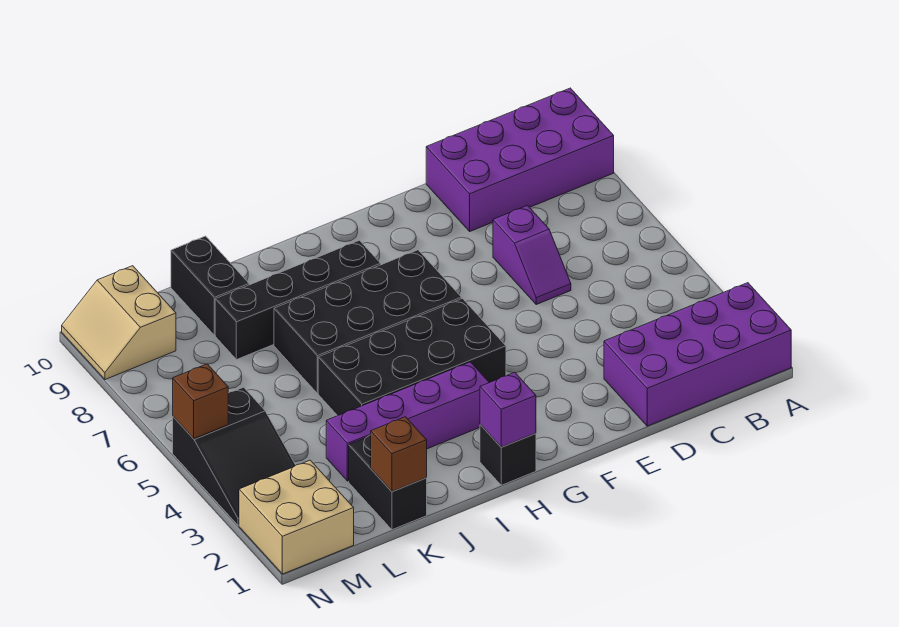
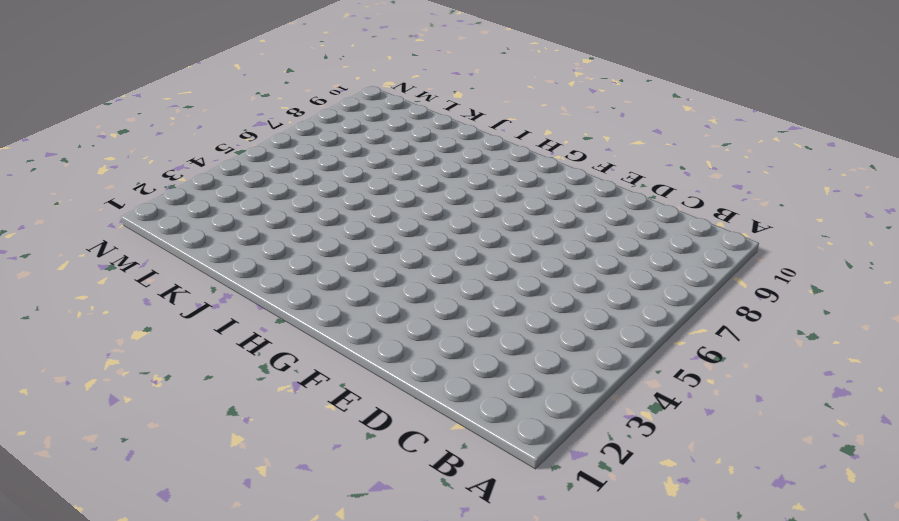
none -> purple brick A1:D2 level 1
none -> purple brick A9:D10 level 1
none -> purple slope D6:D7 level 1 top 7

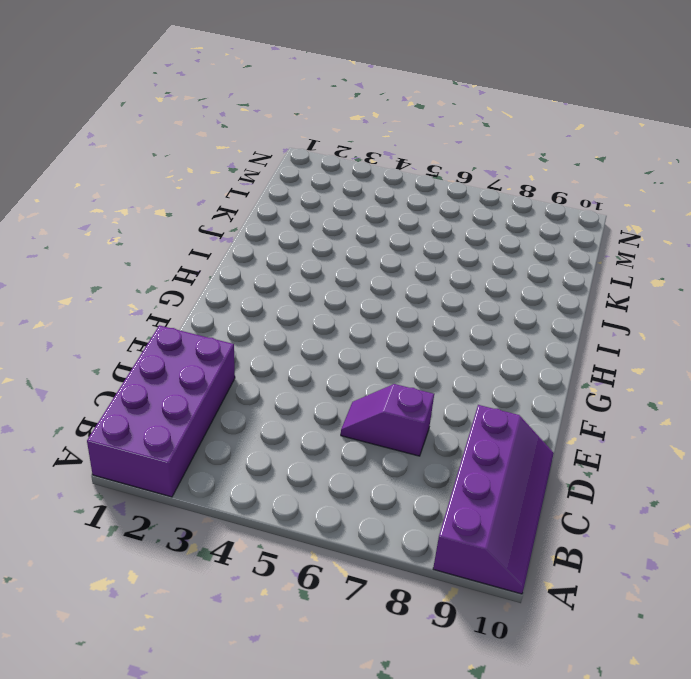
purple slope A9:D10 level 1 top 9 -> purple brick A9:D10 level 1
none -> black brick G4:J5 level 1
none -> black brick G6:J7 level 1
none -> black brick H1 level 1

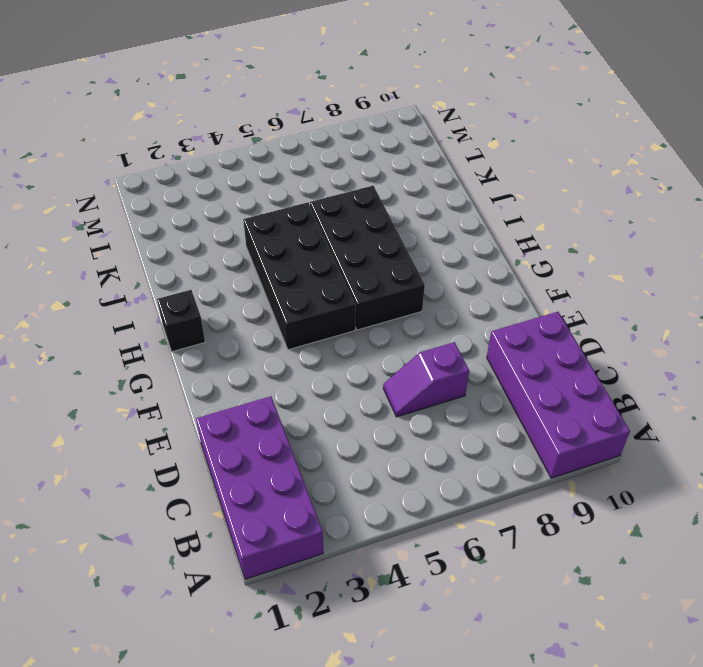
none -> purple brick H3:K3 level 1
none -> black brick H8:K8 level 1
none -> black brick K1:K2 level 1

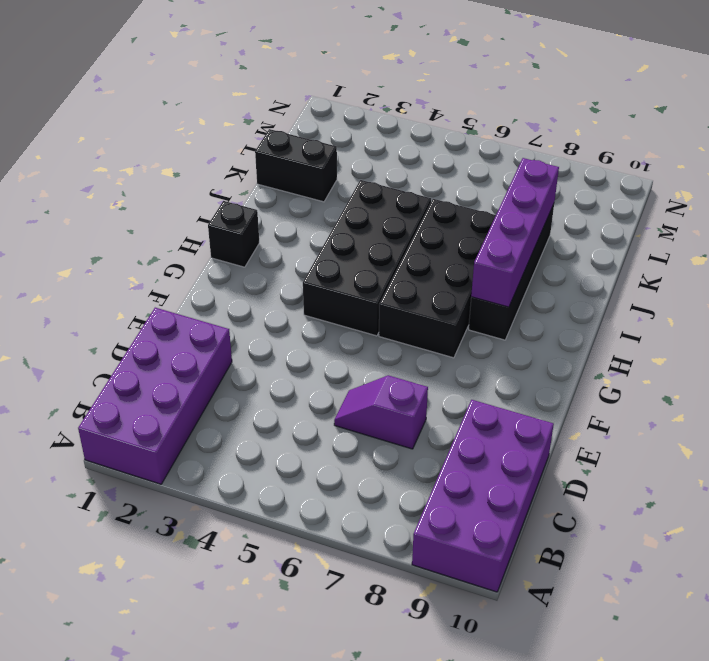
purple brick H8:K8 level 2 -> purple brick H3:K3 level 1
none -> black brick K9:K10 level 1
none -> tan brick M1:N2 level 1
none -> black slope M3:N5 level 1 top 5

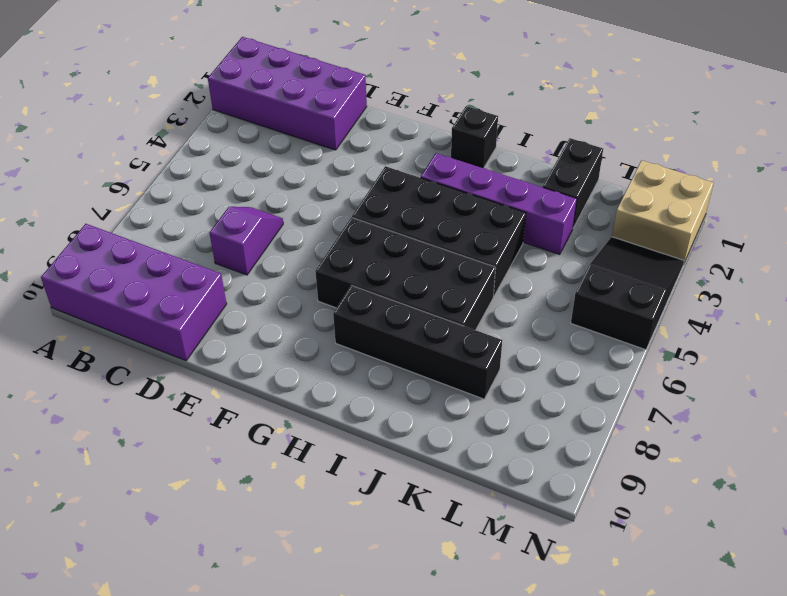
none -> black brick K9:K10 level 1
none -> tan slope M9:N10 level 1 top M
none -> purple brick H1 level 2

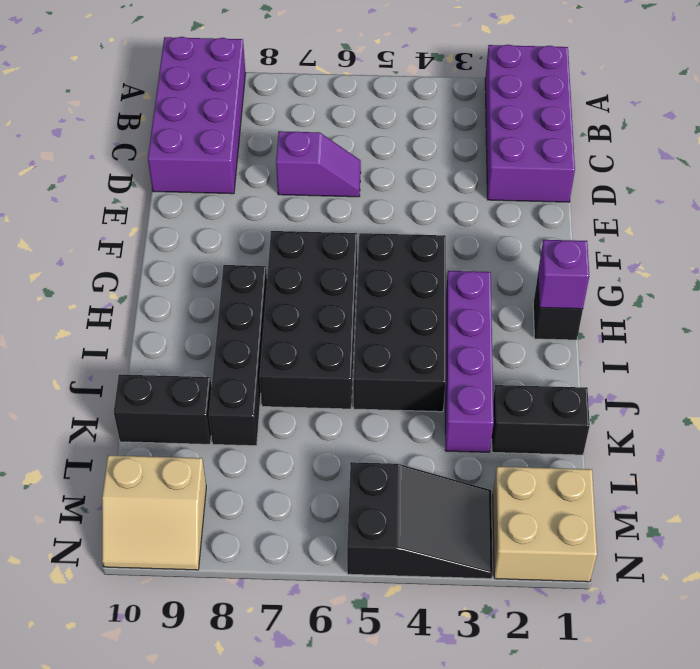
none -> brown brick K1 level 2
none -> brown brick N5 level 2

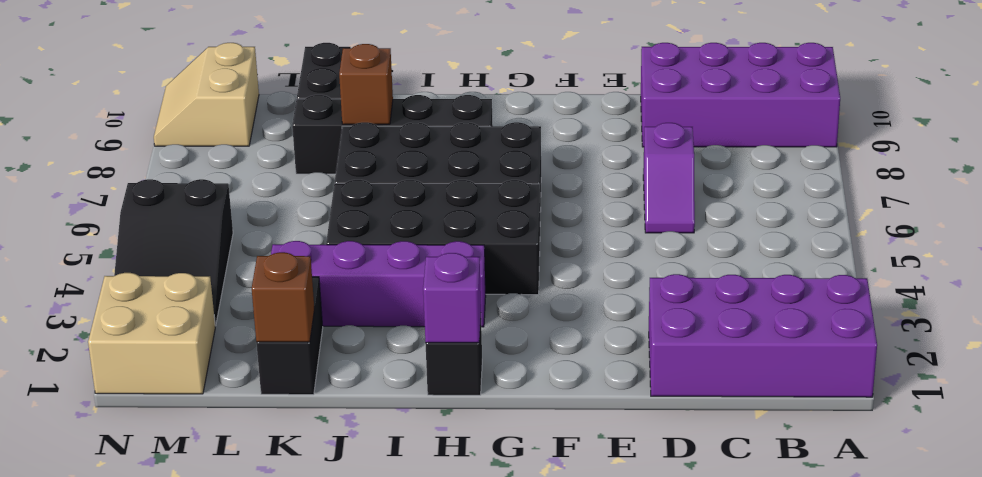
brown brick J8 level 2 -> brown brick N5 level 2

